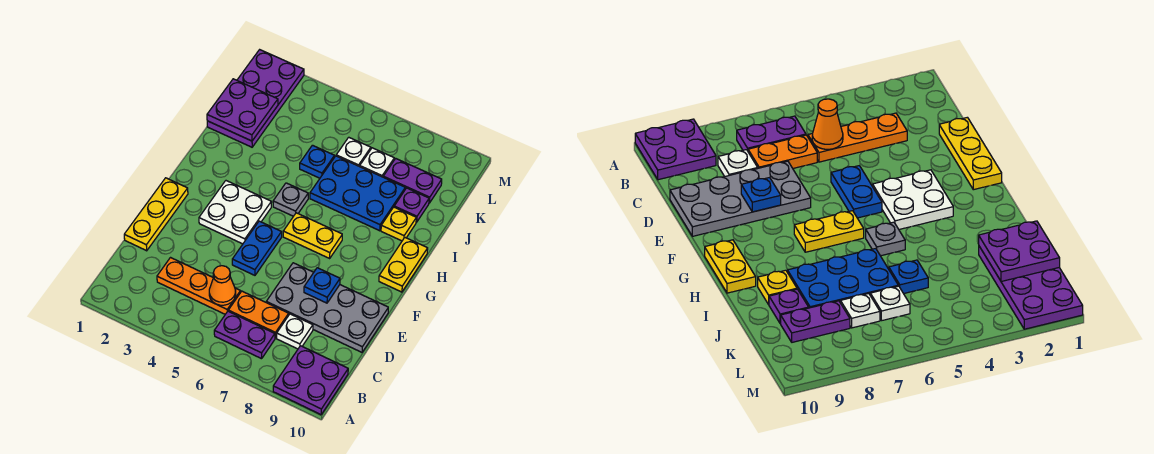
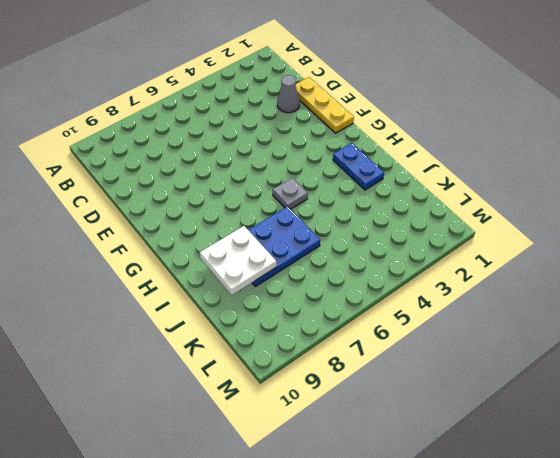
grey cone D2 level 1 -> none
blue plate H2:I2 level 1 -> blue plate E5:F5 level 1
white plate I8:J9 level 2 -> white plate F3:G4 level 1
none -> purple plate A9:B10 level 1
none -> purple plate B6:B7 level 1
none -> orange plate C3:C5 level 1

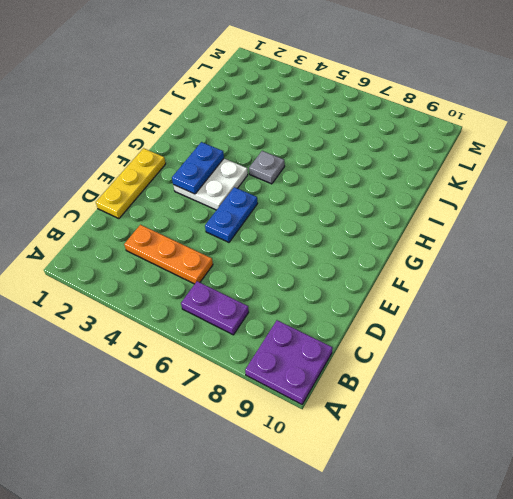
blue plate F3:G3 level 2 -> none
none -> orange plate C6:C7 level 1
none -> white plate C8 level 1
none -> grey plate D7:E10 level 1

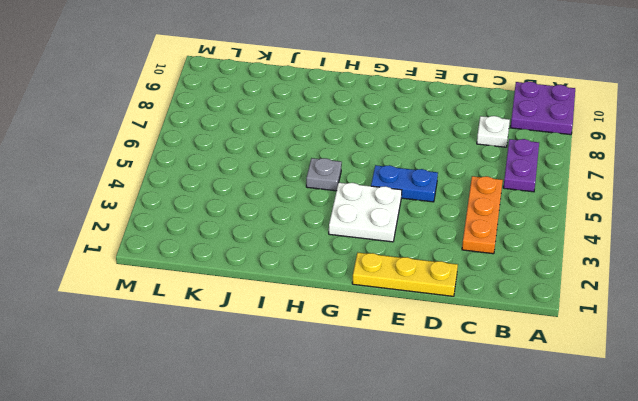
none -> orange plate C6:C7 level 1
none -> grey plate D7:E10 level 1
none -> yellow plate G6:G7 level 1

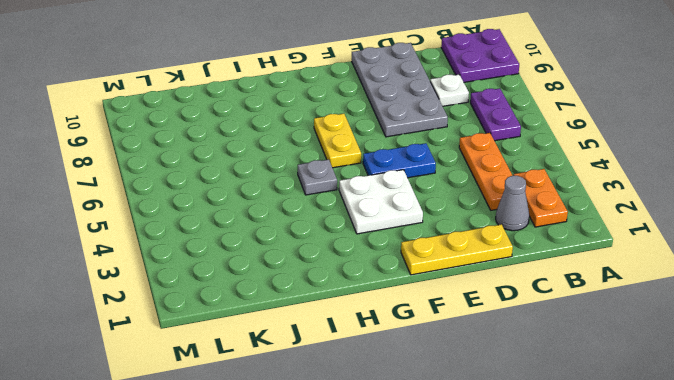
orange plate B2:B3 level 1 -> orange plate C6:C7 level 1
grey cone C2 level 1 -> none
none -> yellow plate G10:H10 level 1
none -> blue plate I6:J8 level 1
none -> yellow plate I9 level 1

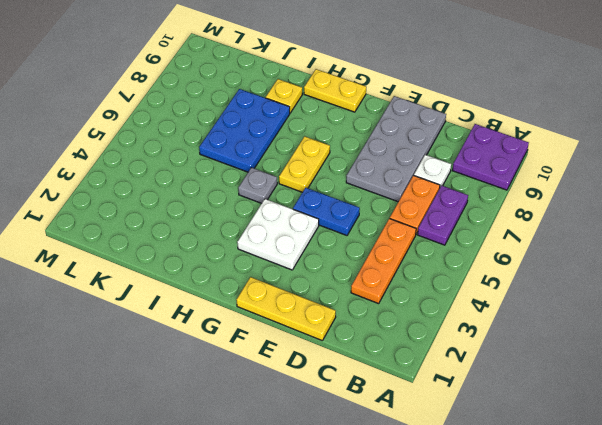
none -> purple plate J1:M2 level 1
none -> blue plate J5 level 1
none -> purple plate J9 level 1

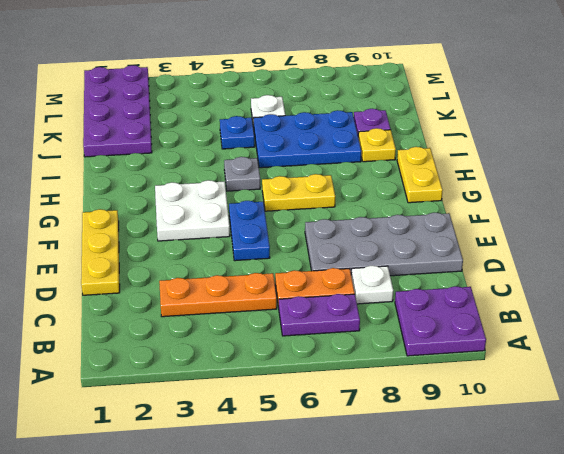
none -> white plate K7 level 1
none -> purple plate K8:K9 level 1
none -> orange cone C5 level 2

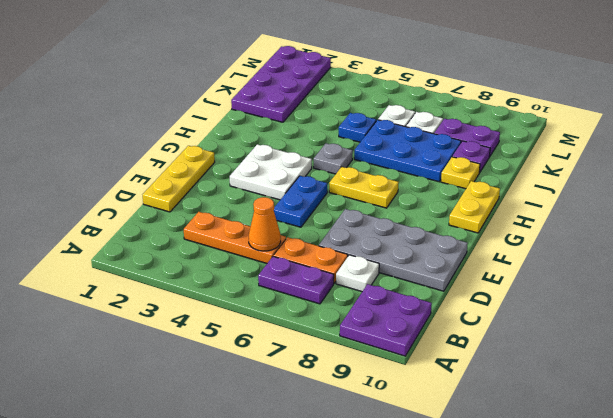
none -> blue plate E8 level 2
none -> purple plate J1:K2 level 2

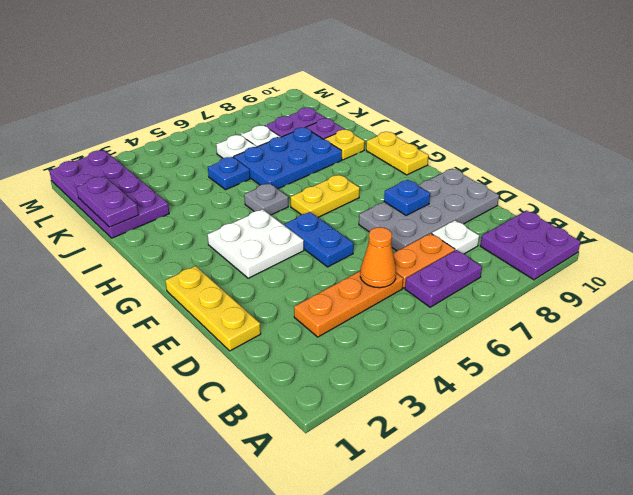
purple plate J1:K1 level 2 -> purple plate J1:K2 level 2

